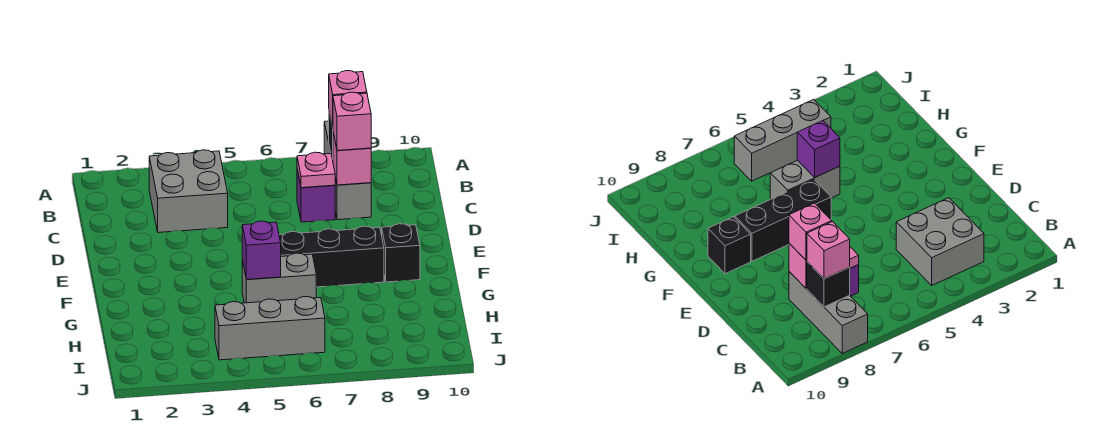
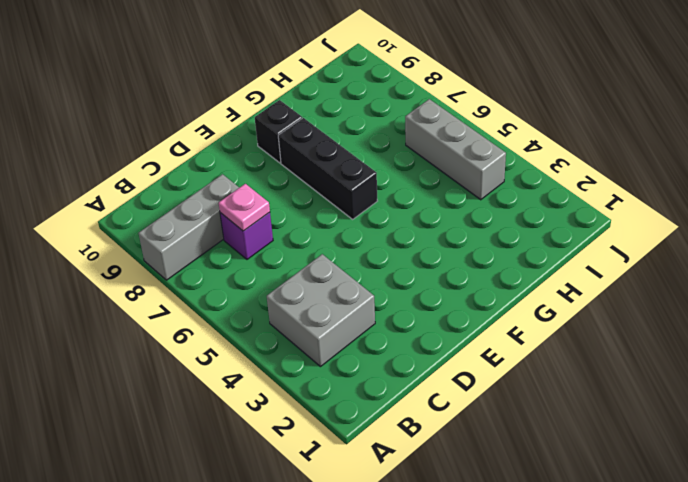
none -> grey brick G5:G6 level 1
none -> black brick B8 level 2
none -> pink brick C8 level 2

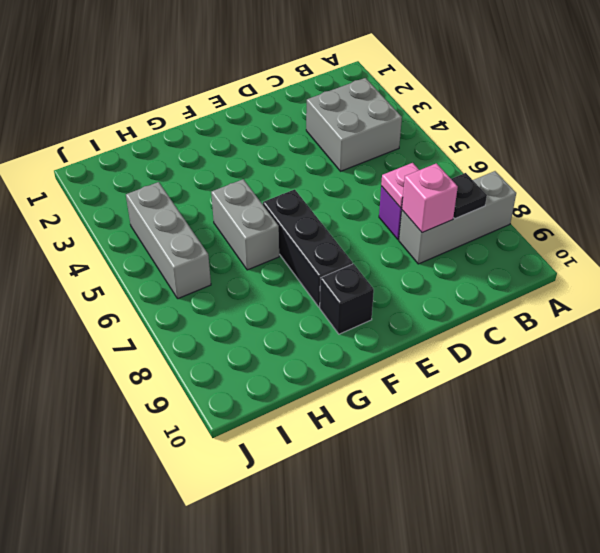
black plate B8 level 2 -> black brick B8 level 2
none -> purple brick G5 level 2
none -> pink brick B8 level 3
none -> pink brick C8 level 3

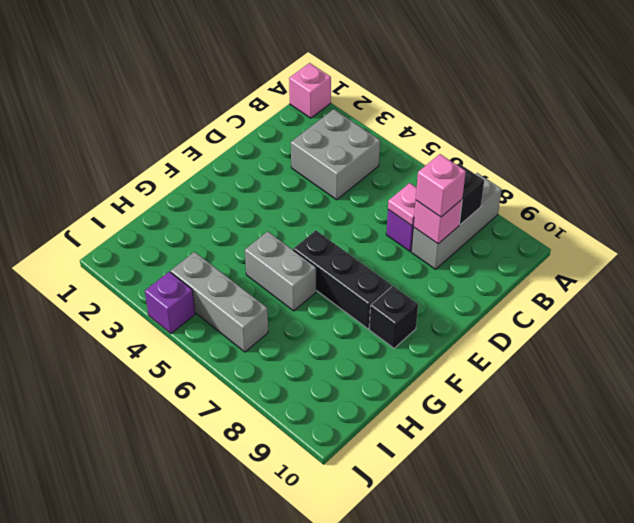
pink brick A1 level 1 -> pink brick B8 level 3
purple brick J4 level 1 -> purple brick G5 level 2

